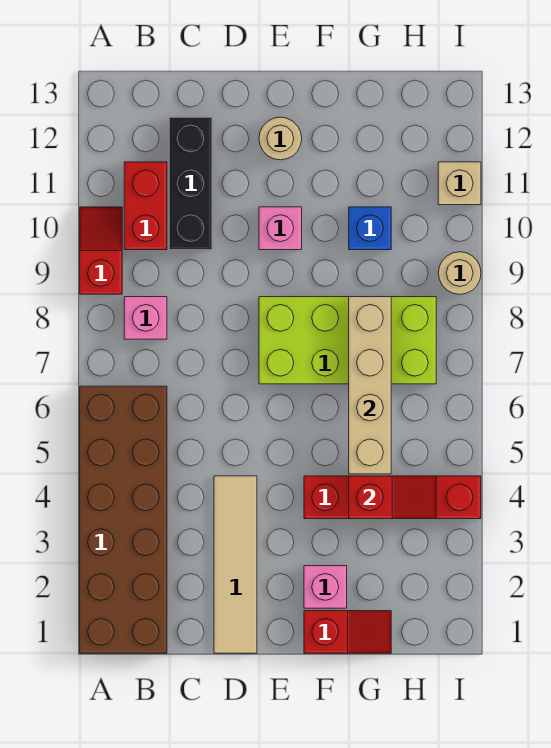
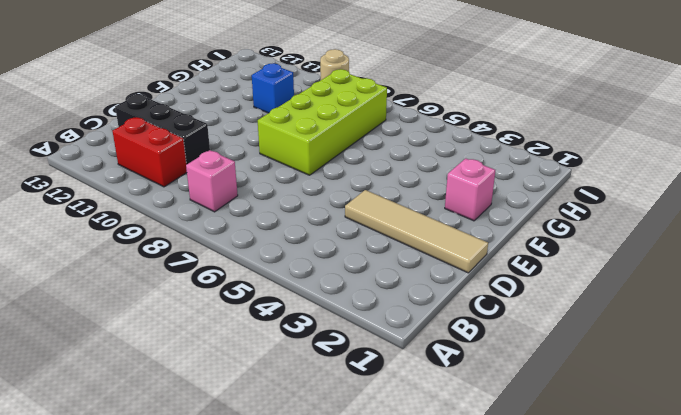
none -> brown brick A1:B6 level 1
none -> red slope A9:A10 level 1 top 9
none -> pink brick E10 level 1

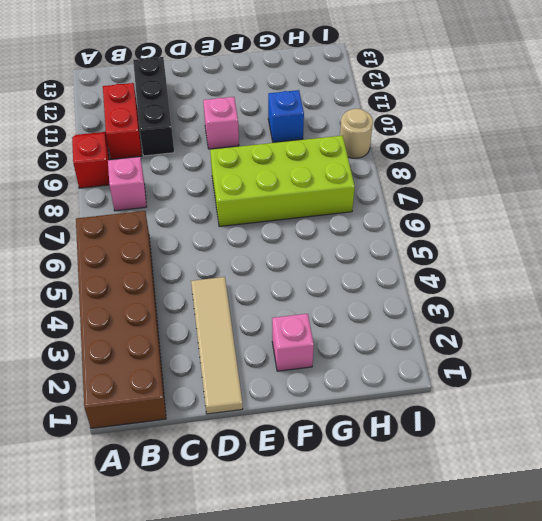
none -> tan round brick E12 level 1
none -> red slope F1:G1 level 1 top F
none -> red brick F4:I4 level 1

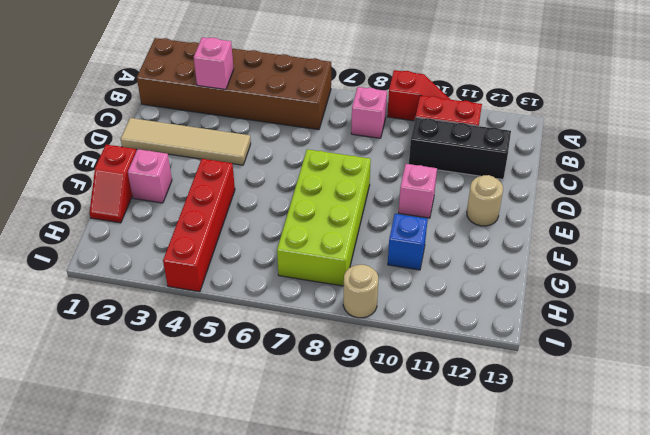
pink brick B3 level 2 -> none
none -> tan brick I11 level 1
none -> red slope G4:H4 level 2 top G
none -> tan brick G5:G8 level 2

